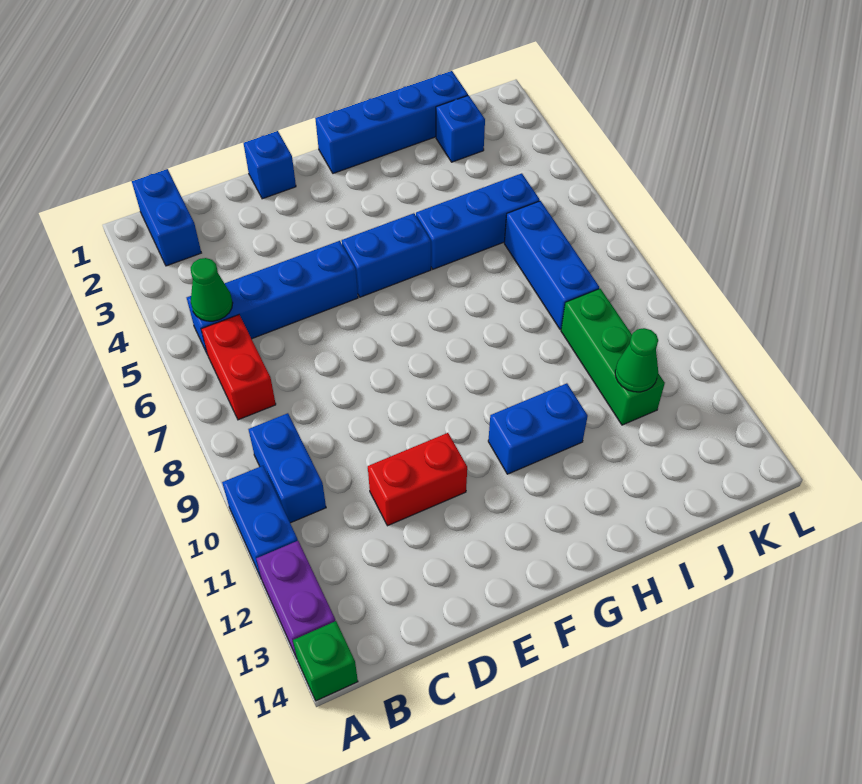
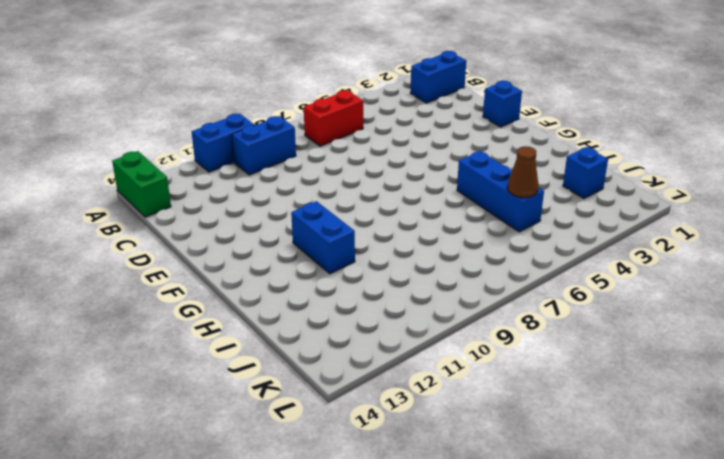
green brick A14:B14 level 1 -> green brick A14 level 1
brown cone J5 level 2 -> none
none -> purple brick A12:A13 level 1
none -> blue brick B5:E5 level 1
none -> red brick D11:E11 level 1

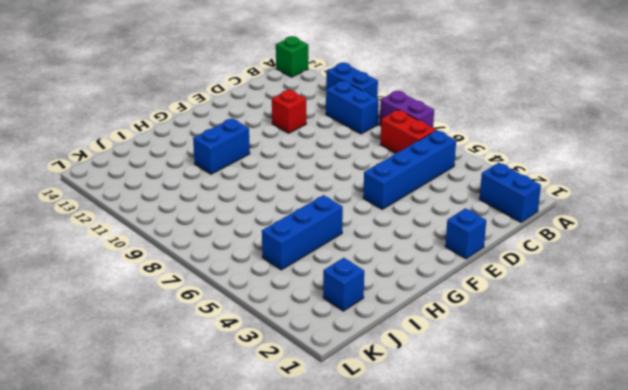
purple brick A7:A8 level 1 -> purple brick A12:A13 level 1
red brick D11 level 1 -> red brick D11:E11 level 1
none -> blue brick F5:G5 level 1
none -> blue brick G1:J1 level 1
none -> blue brick J6:J8 level 1

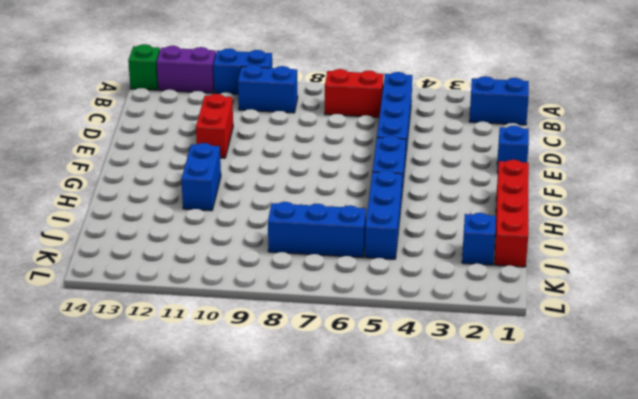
red brick G1:J1 level 1 -> blue brick G1:J1 level 1
none -> green brick J9:J11 level 1
none -> green cone B5 level 2
none -> green cone J11 level 2

